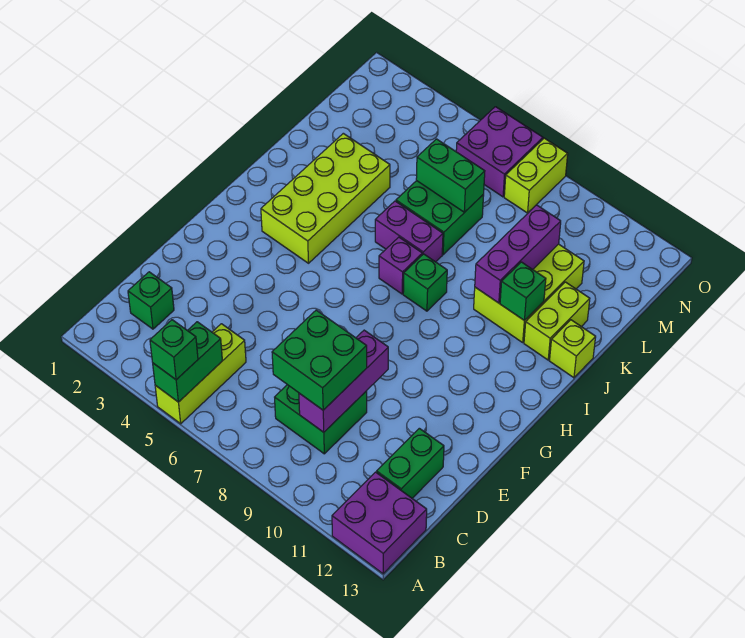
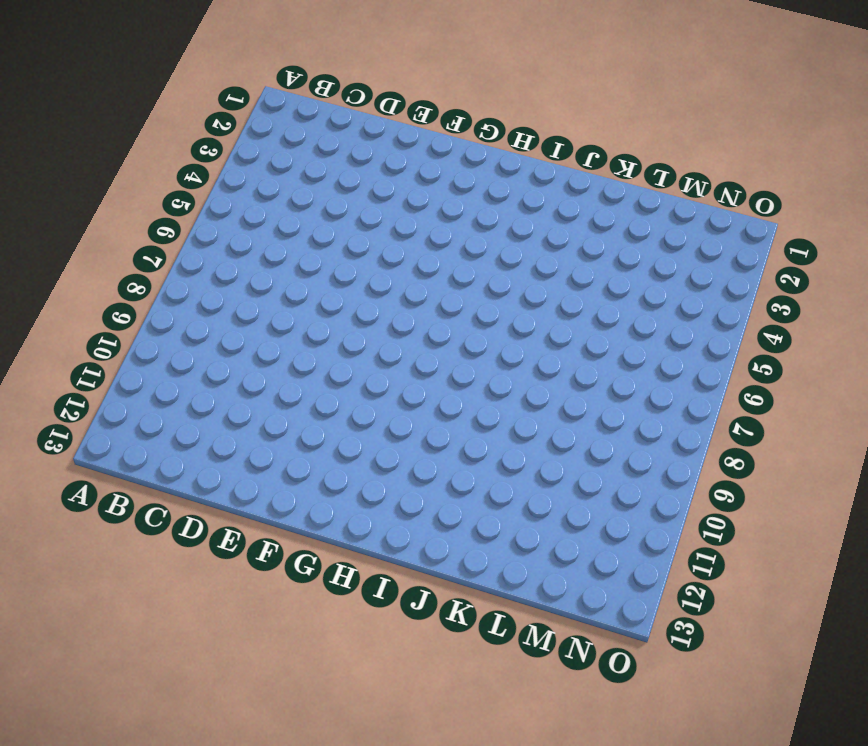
none -> lime brick A5:C5 level 1
none -> purple brick A12:B13 level 1
none -> green brick C2 level 1

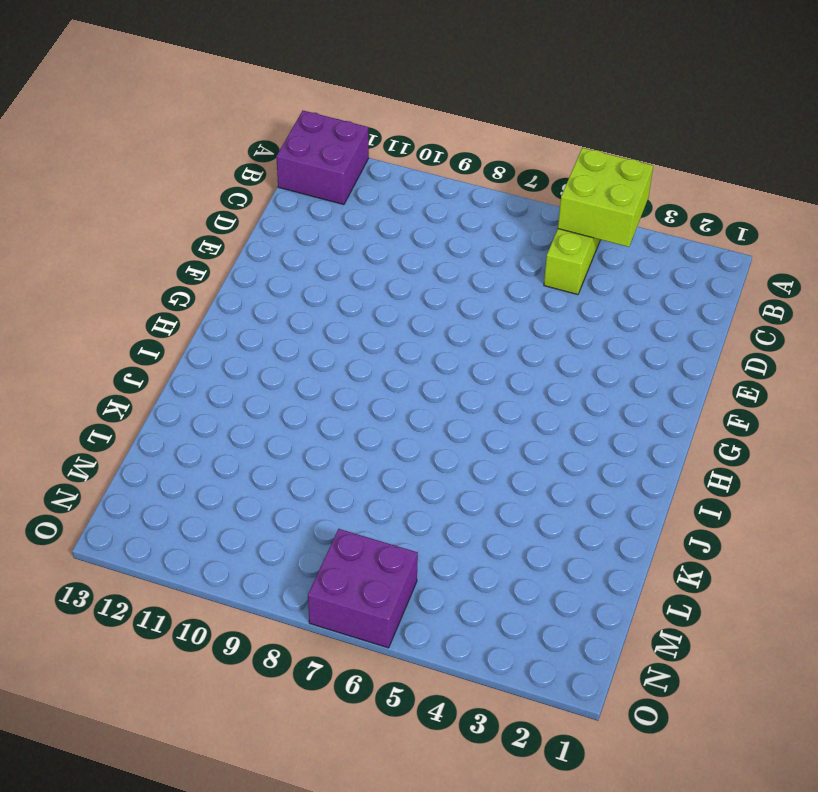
lime brick A4:B5 level 2 -> green brick A5:B5 level 2
none -> green brick C2 level 1
none -> green brick C8:D9 level 1
none -> green brick C12:D12 level 1

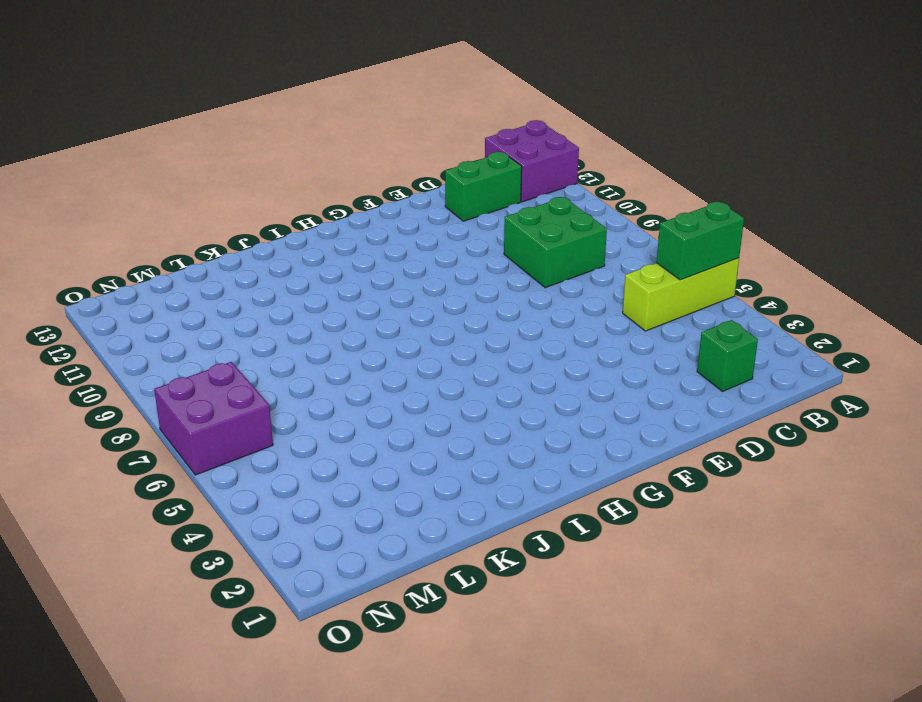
none -> lime brick H3:K4 level 1
none -> purple brick I7 level 1
none -> green brick I8 level 1

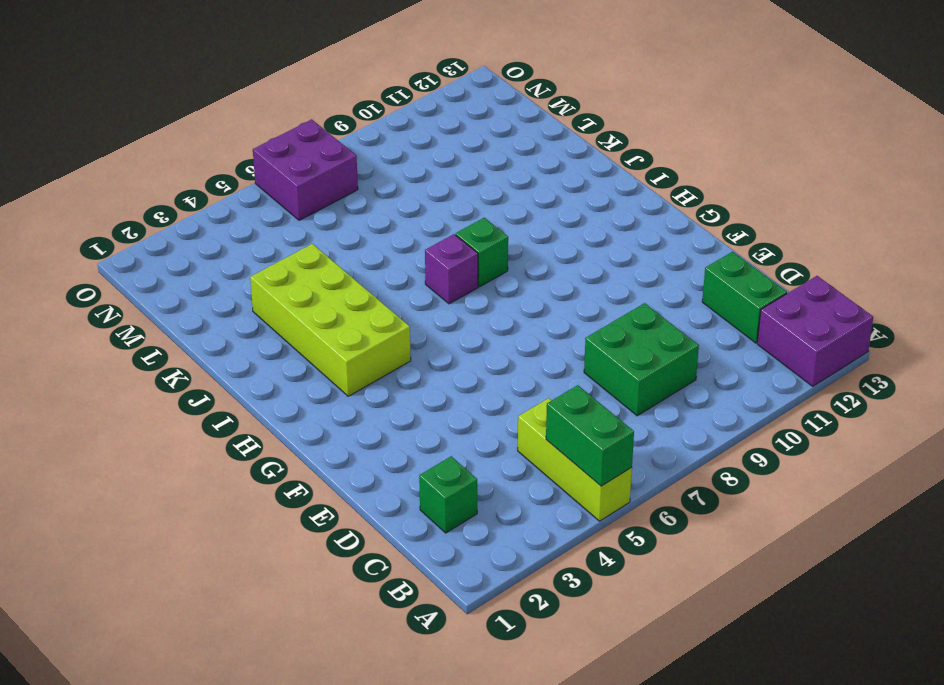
none -> purple brick J6:J7 level 1
none -> lime brick J10:L11 level 1
none -> lime brick J12:K12 level 1

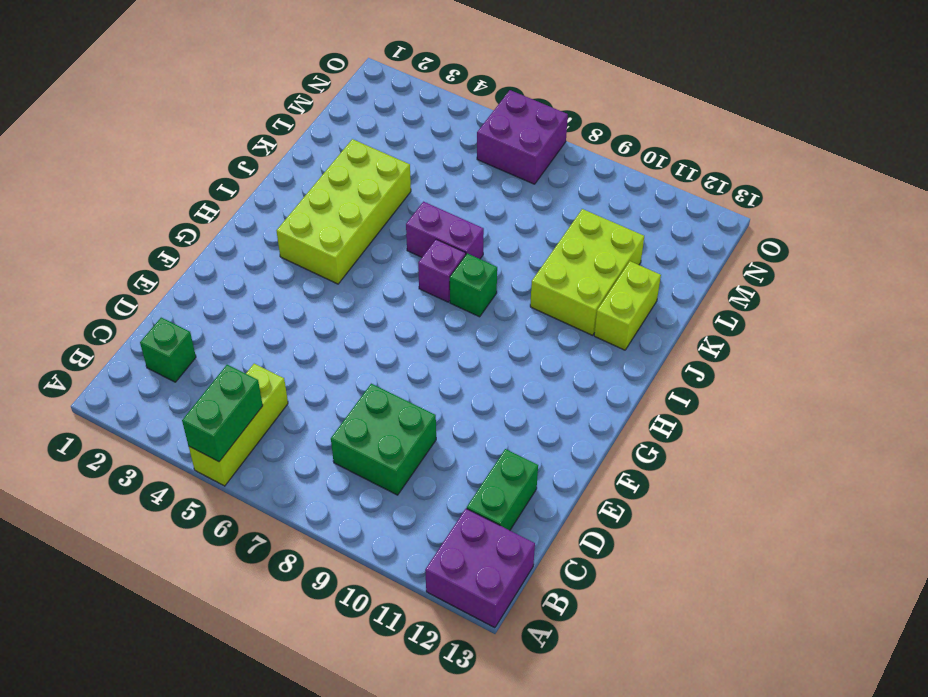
none -> lime brick J13 level 1
none -> green brick K6:L7 level 1
none -> lime brick N8:O8 level 1

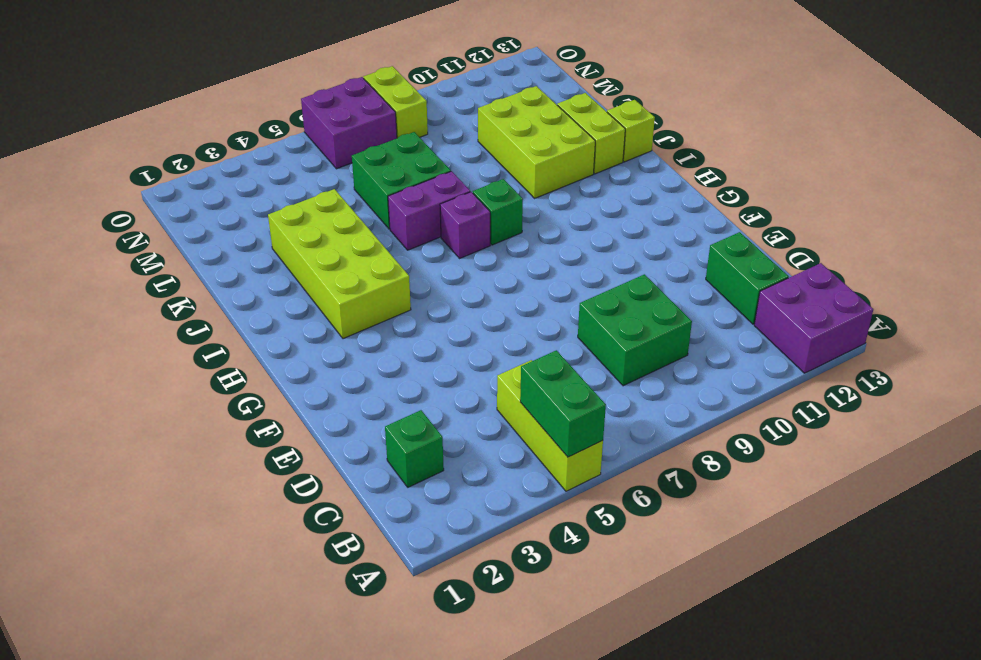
none -> purple brick C9:E9 level 2
none -> purple brick J10:L10 level 2
none -> green brick J11 level 2

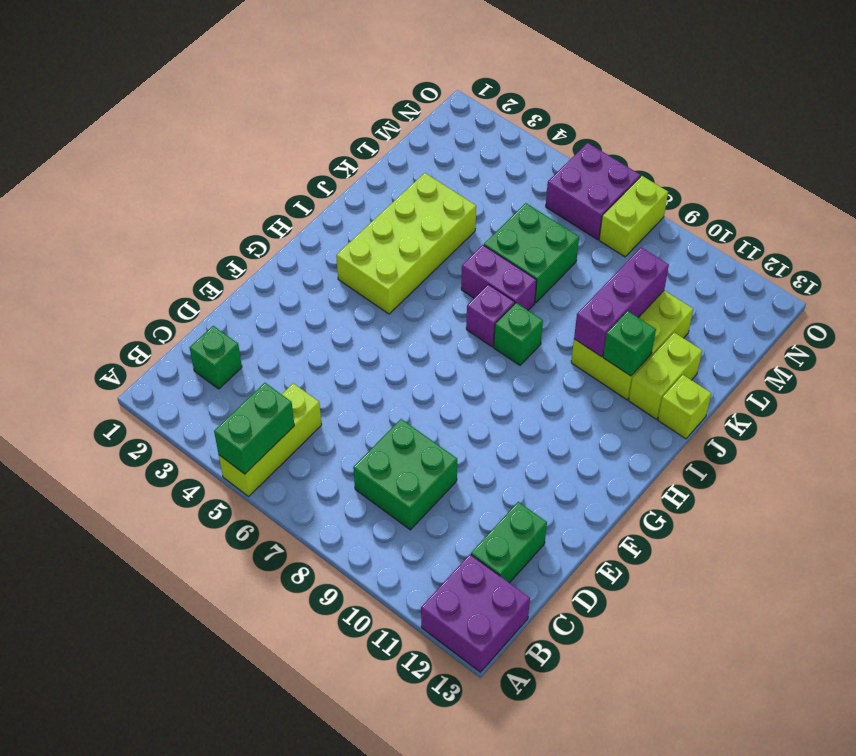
none -> purple brick C9:E9 level 2
none -> green brick L6:L7 level 2
none -> green brick A5 level 3

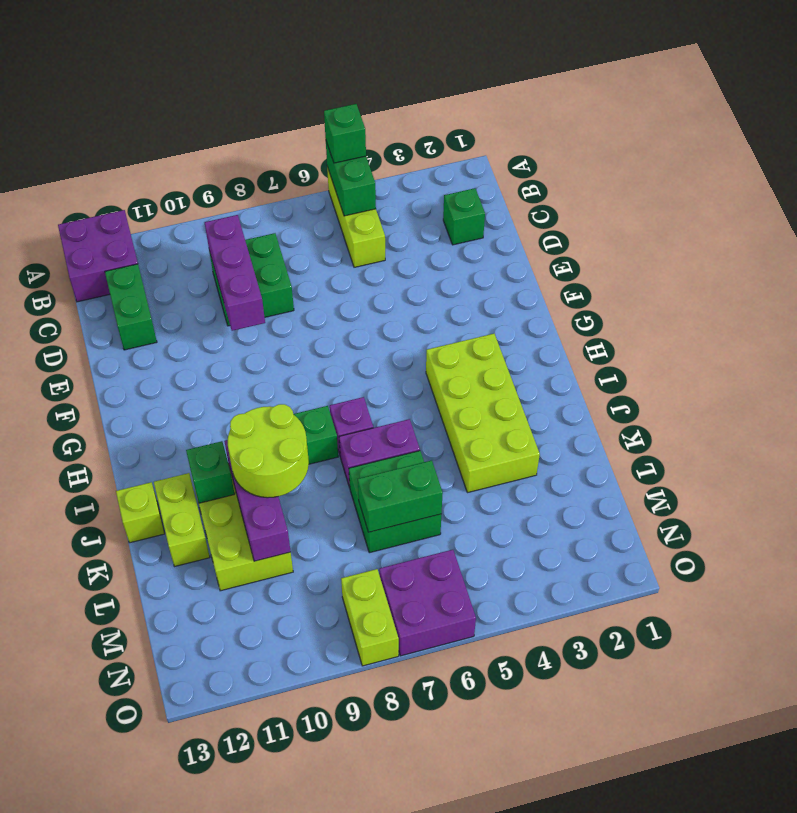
lime round brick J9:K10 level 3 -> none
none -> green brick C8:D9 level 3

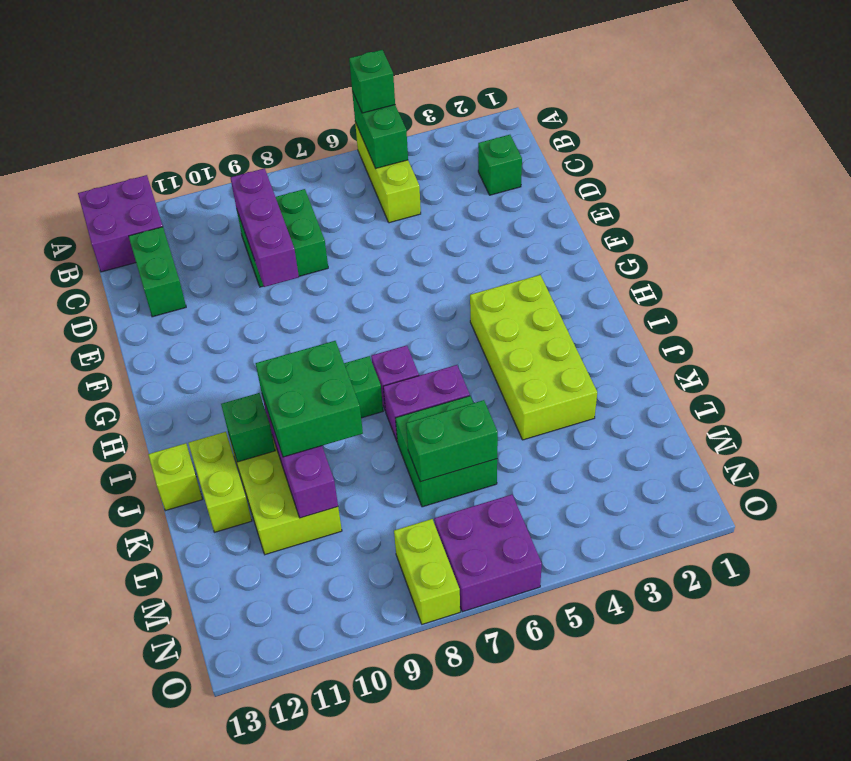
green brick J9:K10 level 3 -> green brick C8:D9 level 3

